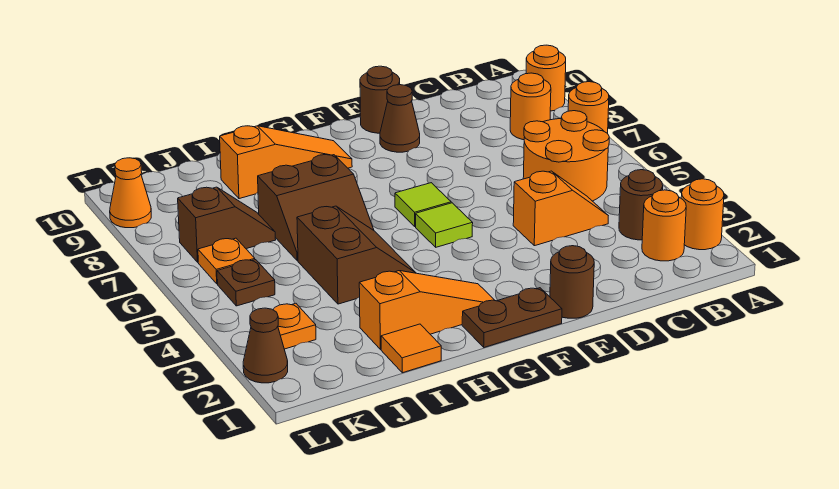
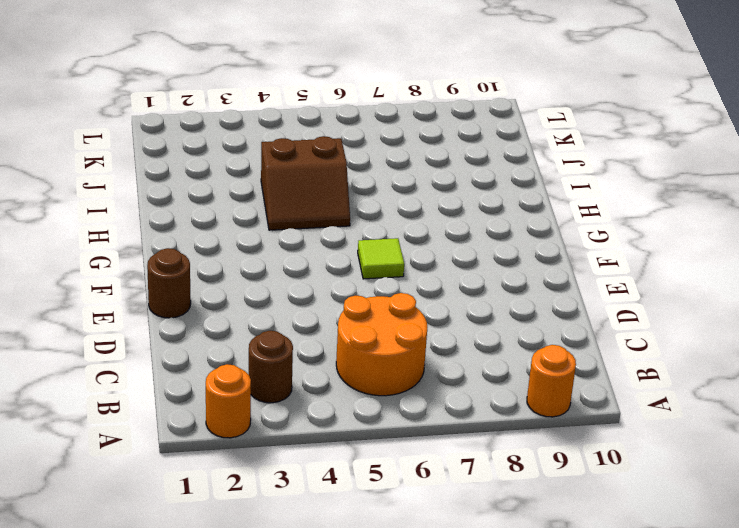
none -> orange round brick A7 level 1
none -> orange round brick B2 level 1
none -> orange round brick B8 level 1

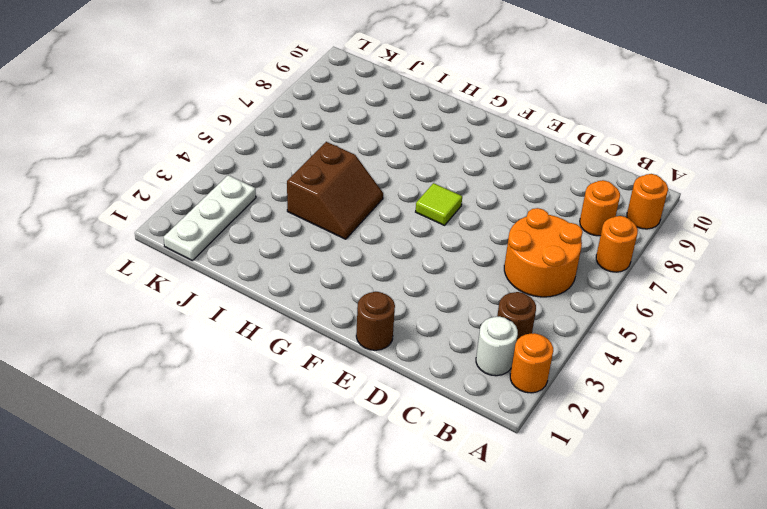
white round brick B2 level 1 -> orange round brick B2 level 1
white plate K1:K3 level 1 -> orange plate K3 level 1
none -> orange slope C4:D4 level 1 top D
none -> brown cone E9 level 1
none -> brown round brick E10 level 1

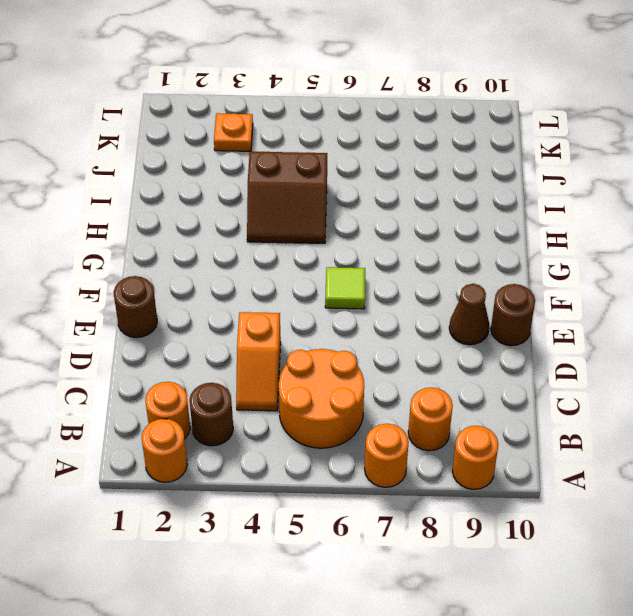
none -> brown plate F1:G1 level 1
none -> lime tile F5 level 1
none -> orange slope G2:I2 level 1 top I

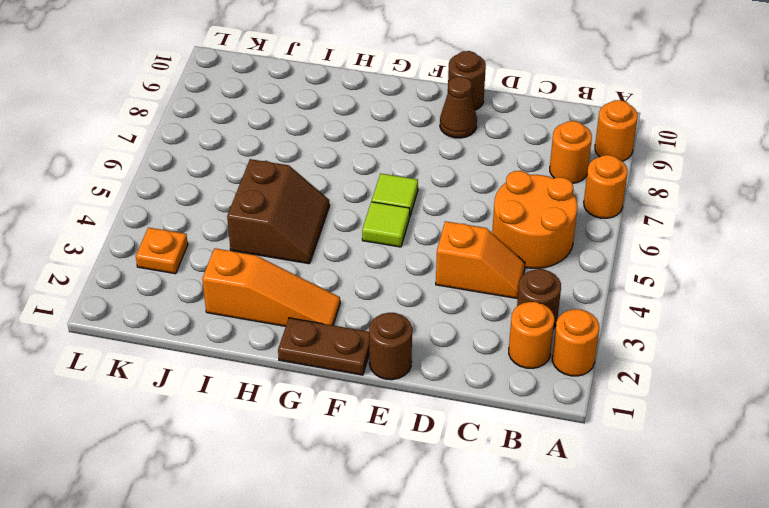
none -> orange slope G9:I9 level 1 top I
none -> brown slope H6:I7 level 1 top 7
none -> orange tile I1 level 1

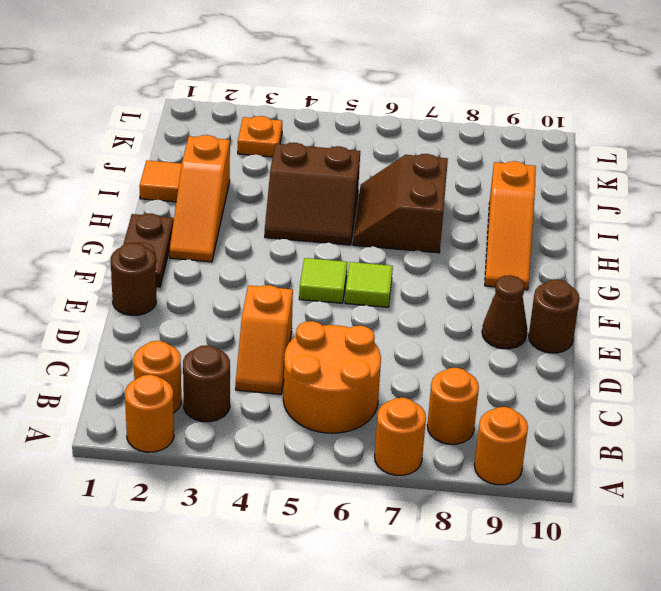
none -> brown slope J7:K7 level 1 top K
none -> brown plate K5 level 1
none -> orange plate K6 level 1

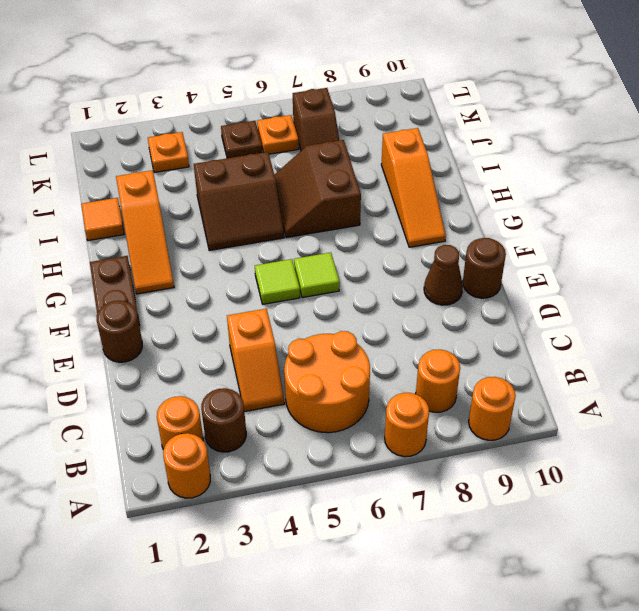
none -> brown cone L2 level 1
none -> orange cone L9 level 1

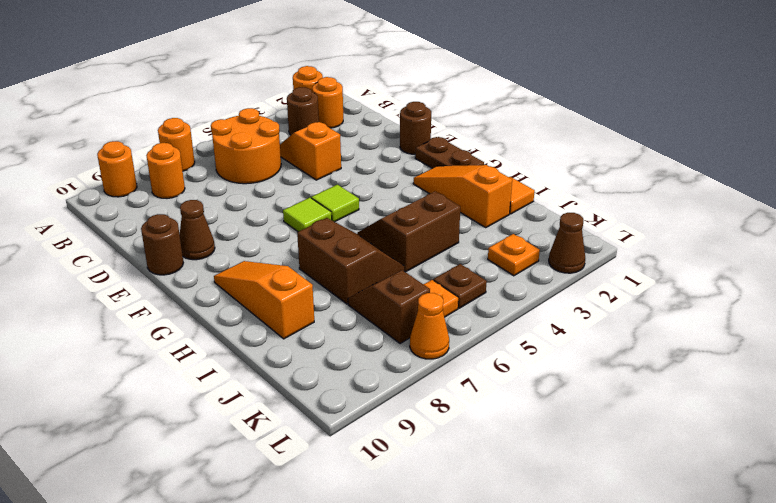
orange cone L7 level 1 -> orange cone L9 level 1

